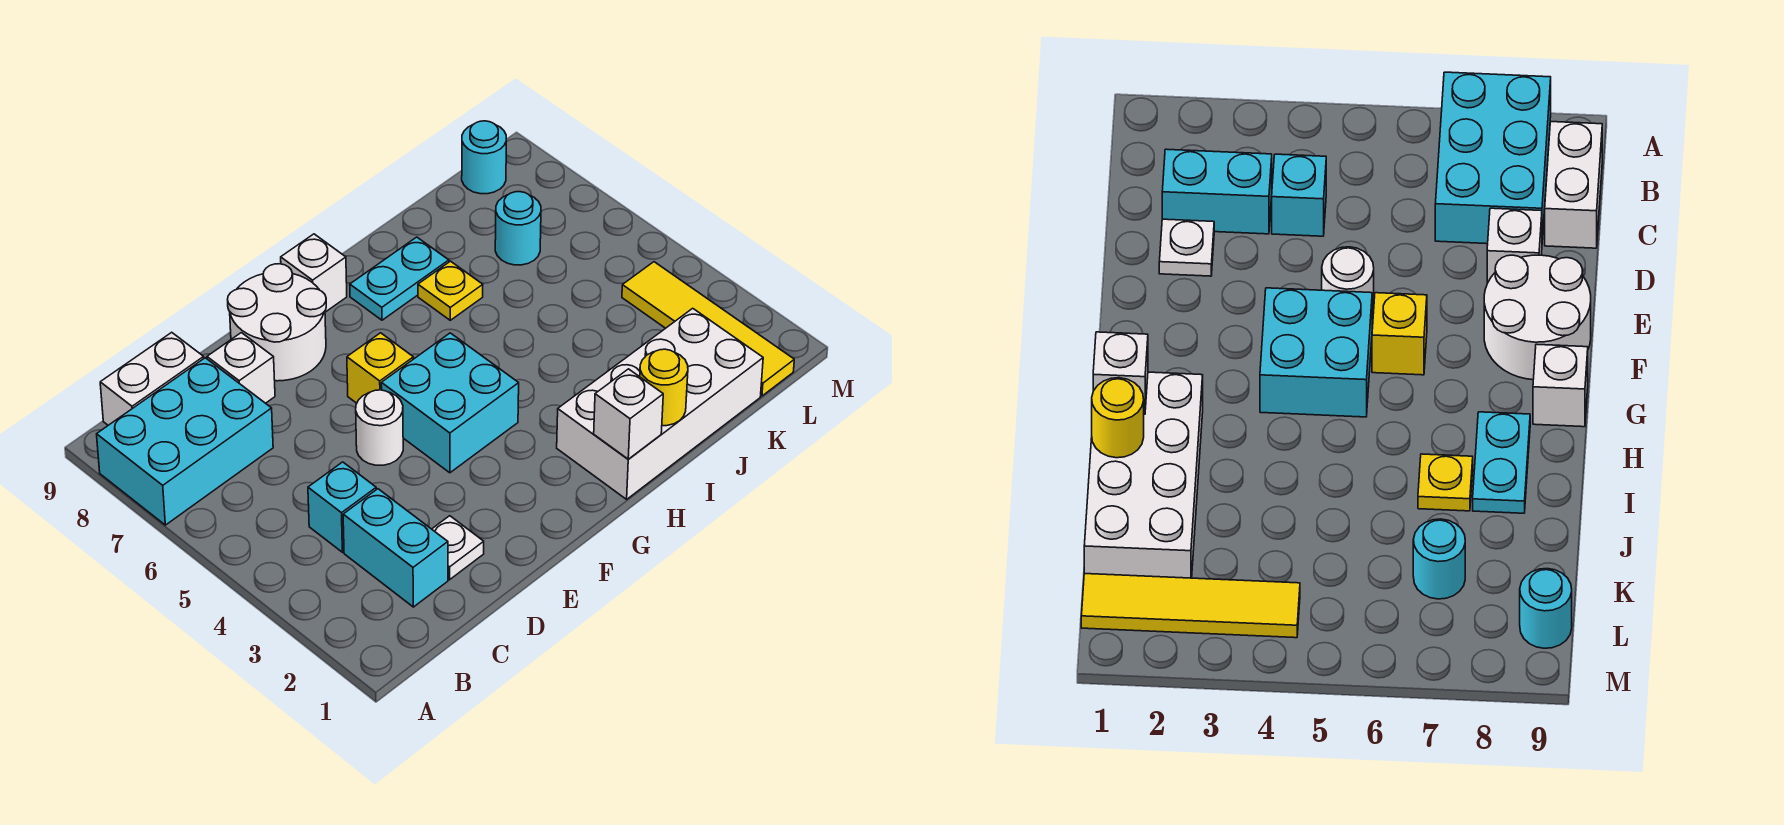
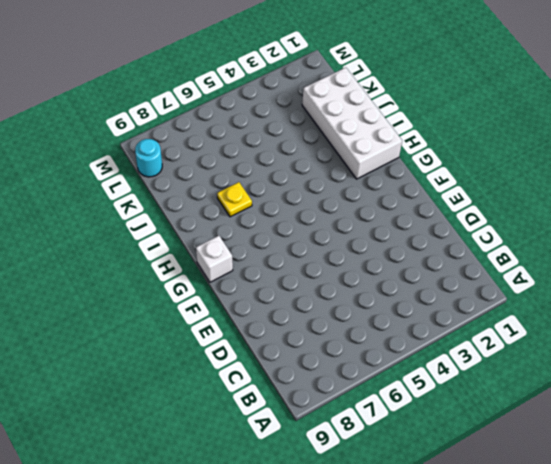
none -> cyan brick A7:C8 level 1
none -> white brick B9:C9 level 1
none -> cyan brick C2:C3 level 1

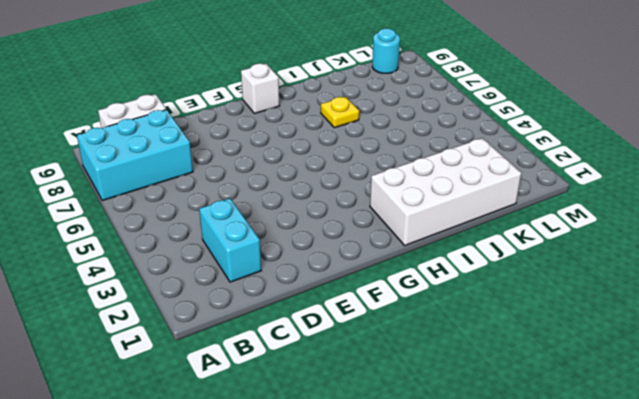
none -> cyan brick C4 level 1
none -> white plate D2 level 1
none -> white brick D8 level 1

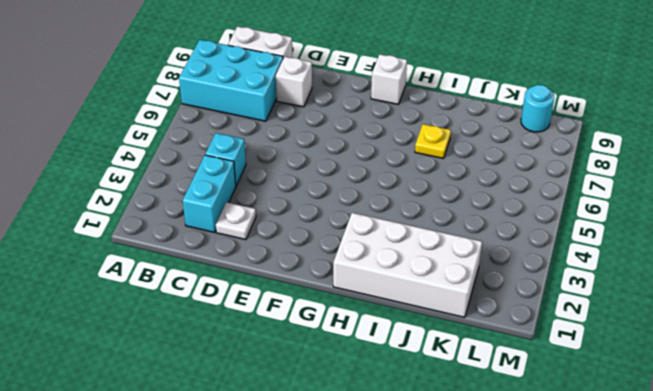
none -> white round brick E5 level 1
none -> white round brick E8:F9 level 1
none -> cyan brick F4:G5 level 1

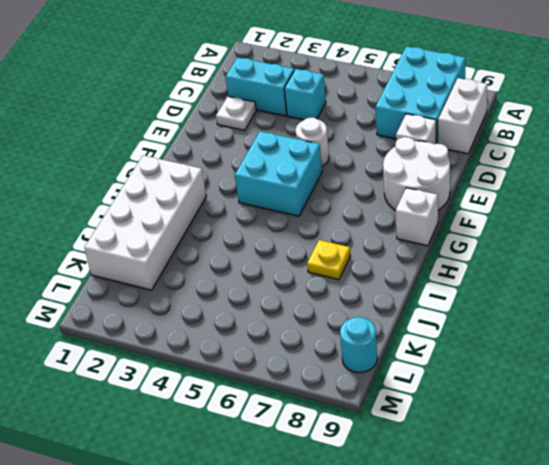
none -> yellow brick F6 level 1
none -> cyan plate H8:I8 level 1
none -> cyan round brick K7 level 1

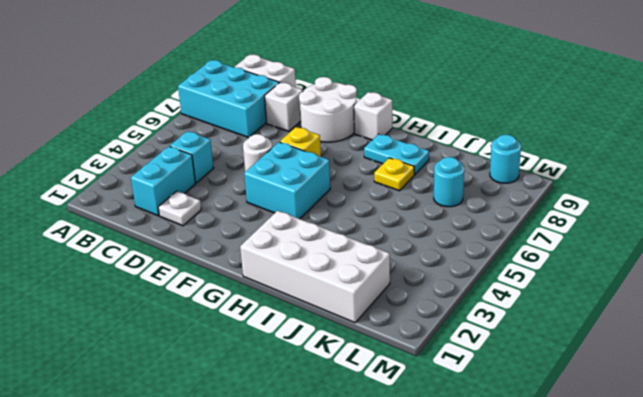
none -> yellow tile L1:L4 level 1
none -> white brick H1 level 2
none -> yellow round brick I1 level 2

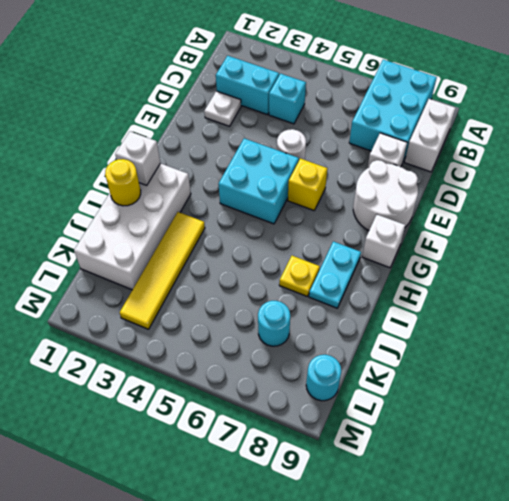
yellow tile I3:L3 level 1 -> yellow tile L1:L4 level 1

